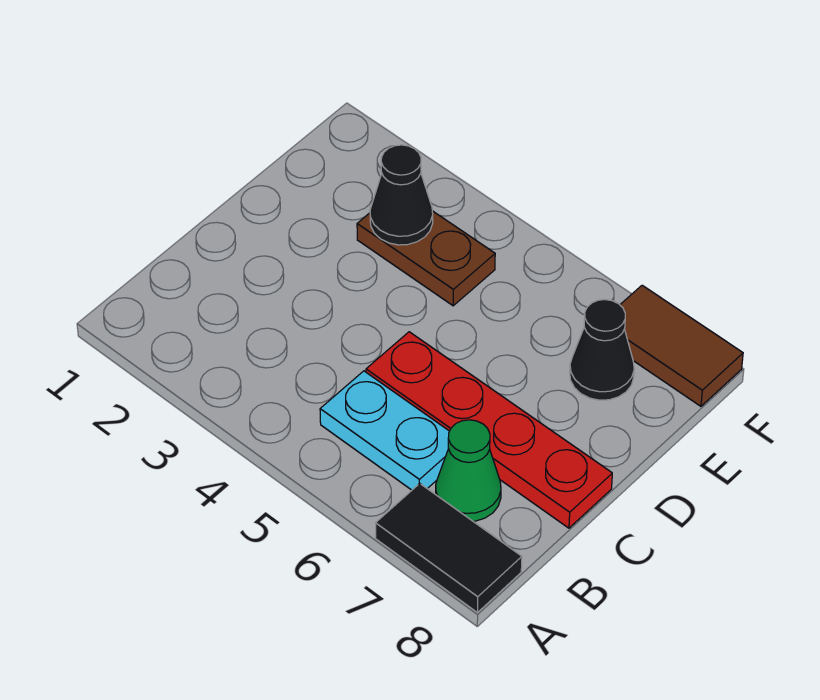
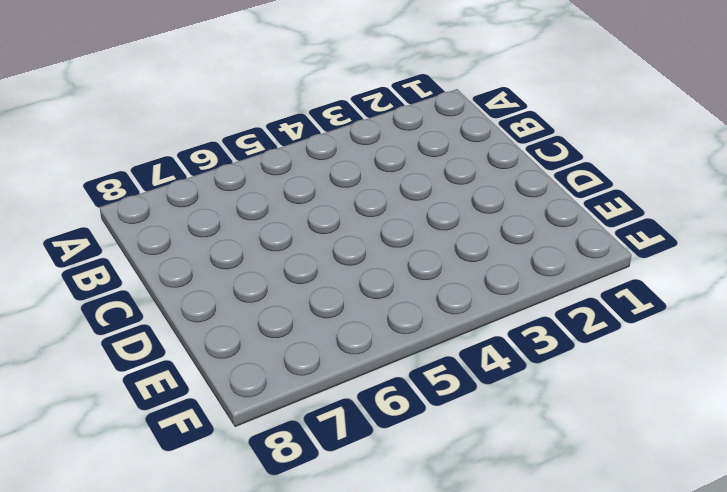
none -> black tile A7:A8 level 1
none -> cyan plate B5:B6 level 1

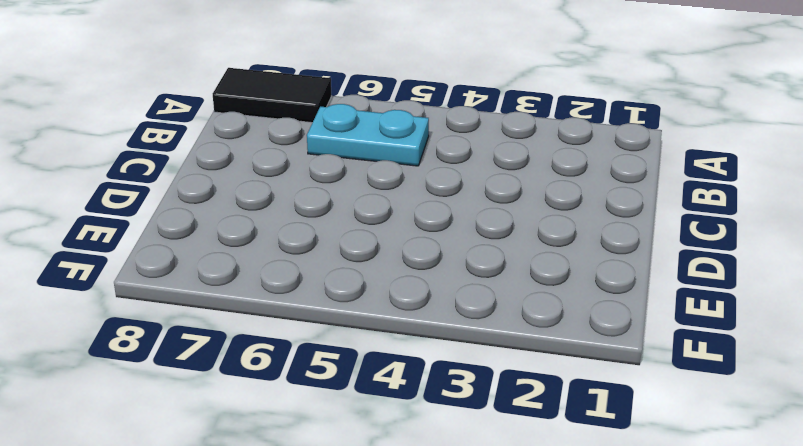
none -> green cone B7 level 1
none -> red plate C5:C8 level 1

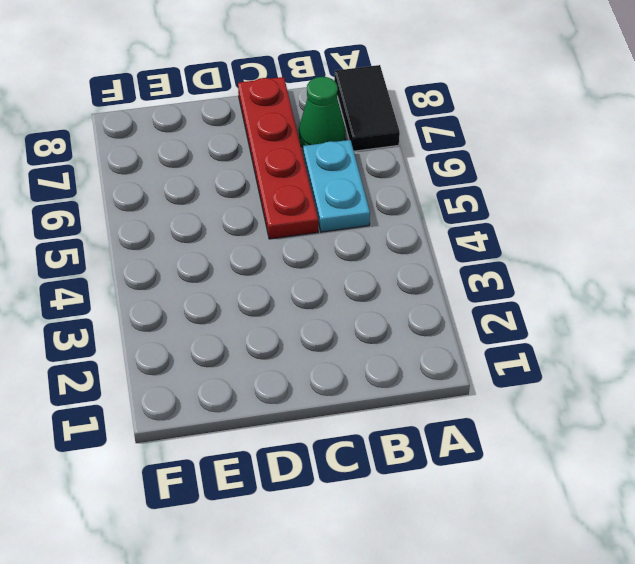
none -> brown plate E3:E4 level 1
none -> black cone E7 level 1

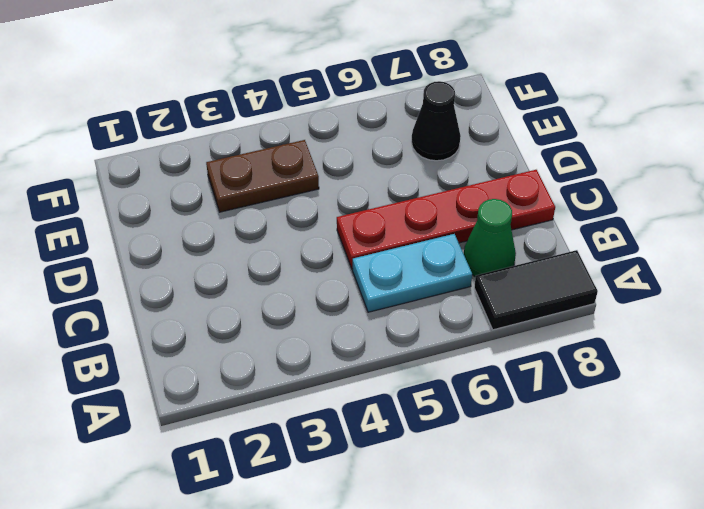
none -> brown tile F7:F8 level 1
none -> black cone E3 level 2

